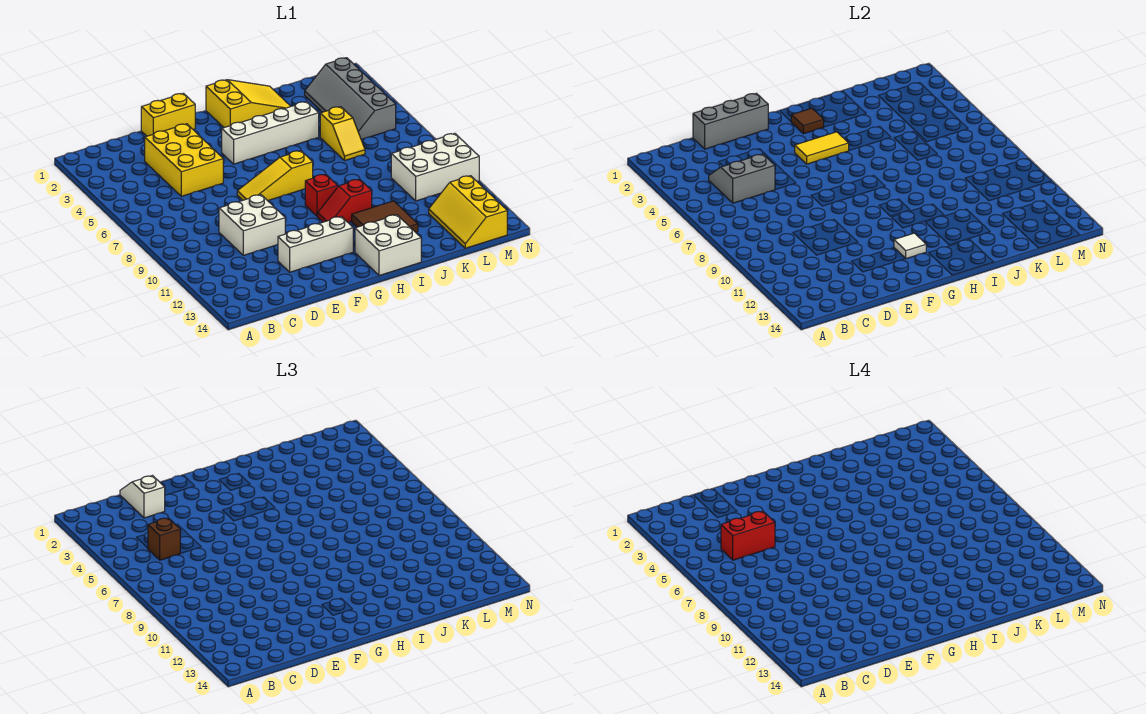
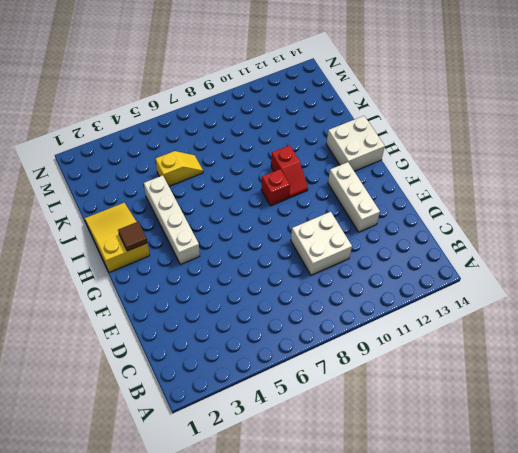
none -> yellow brick D3:E5 level 1
none -> yellow brick E1:F1 level 1
none -> yellow slope F7:H7 level 1 top H

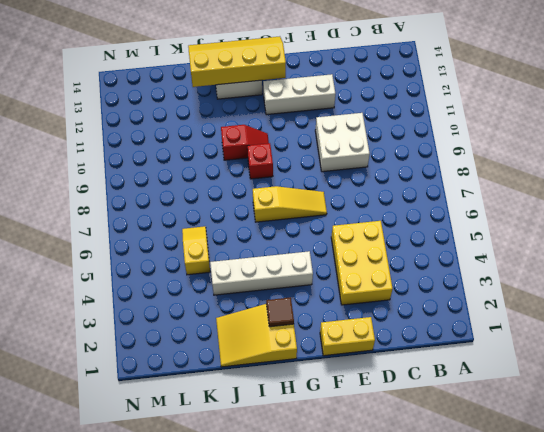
yellow slope G13:J14 level 2 top 13 -> none
none -> brown tile I11:J12 level 1
none -> grey slope L2:M5 level 1 top M
none -> white brick L9:N10 level 1

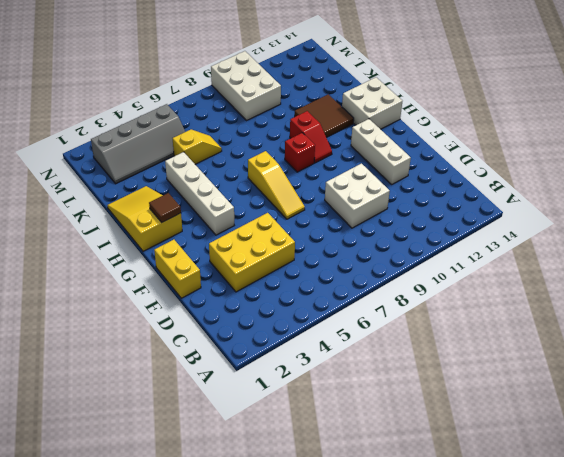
none -> yellow slope L12:M14 level 1 top M
none -> grey slope C4:D5 level 2 top 5
none -> grey brick D1:F1 level 2

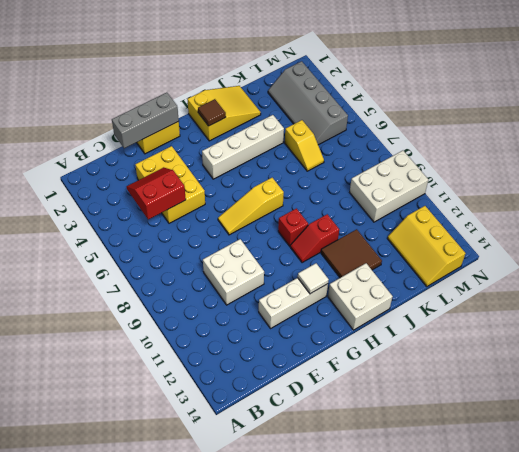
red slope C4:D5 level 2 top 5 -> grey slope C4:D5 level 2 top 5
none -> yellow tile G4:H4 level 2
none -> brown brick C5 level 3
none -> white slope D1:D2 level 3 top 2

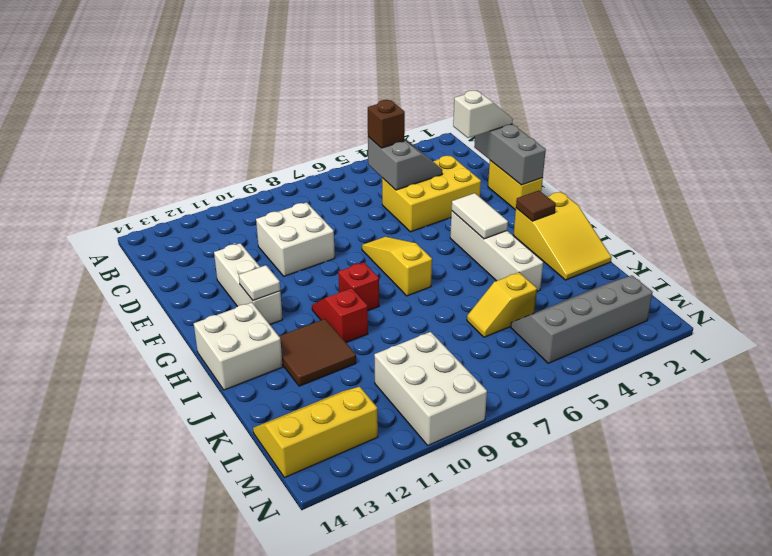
white tile G4:H4 level 2 -> yellow tile G4:H4 level 2
none -> red brick C5:D5 level 4

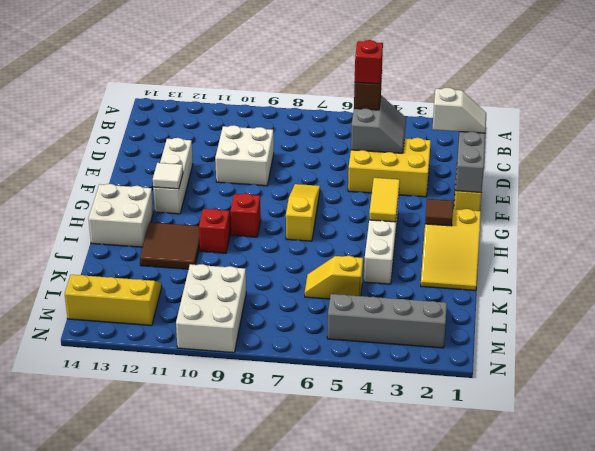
red brick C5 level 4 -> red brick C5:D5 level 4

